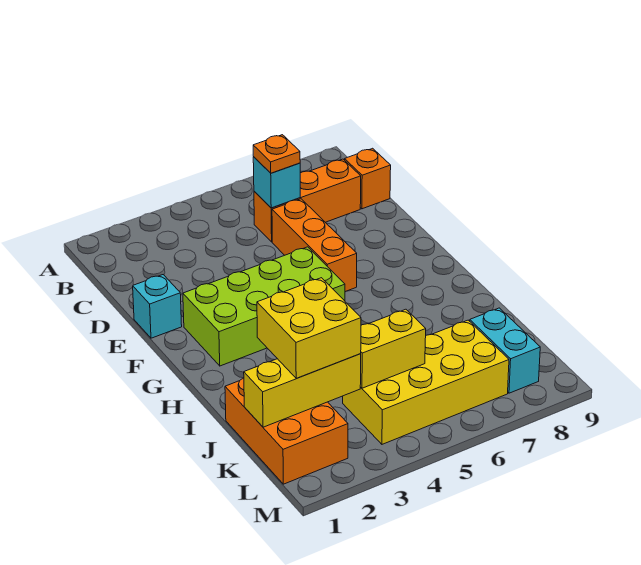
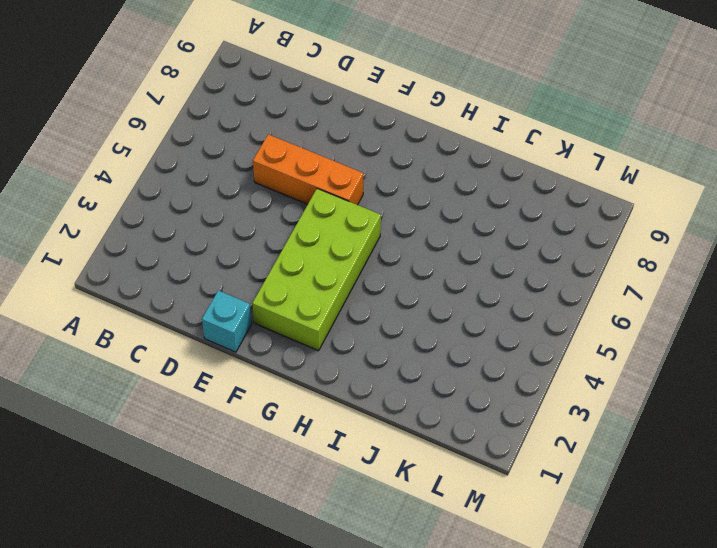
none -> orange brick C6:C8 level 1
none -> orange brick C9 level 1
none -> orange brick J1:L2 level 1

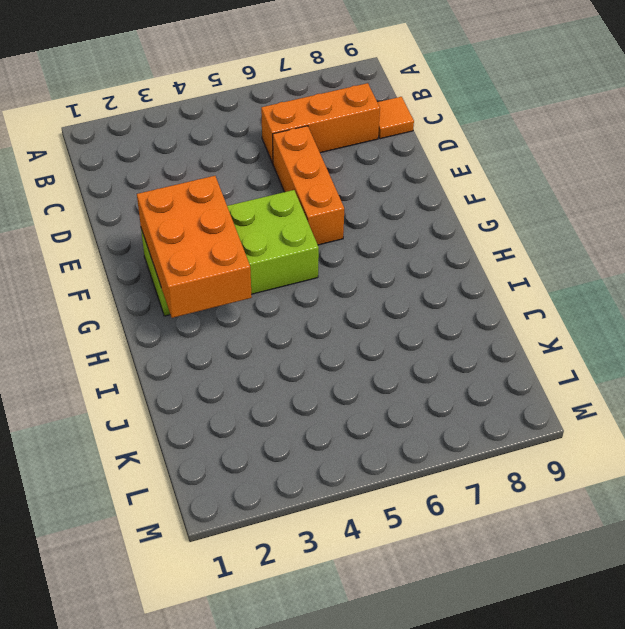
orange tile C9 level 1 -> orange brick C9 level 1
orange brick F2:H3 level 2 -> orange brick J1:L2 level 1
none -> cyan brick E1 level 1
none -> yellow brick K4:L7 level 1
none -> cyan brick K8:L8 level 1

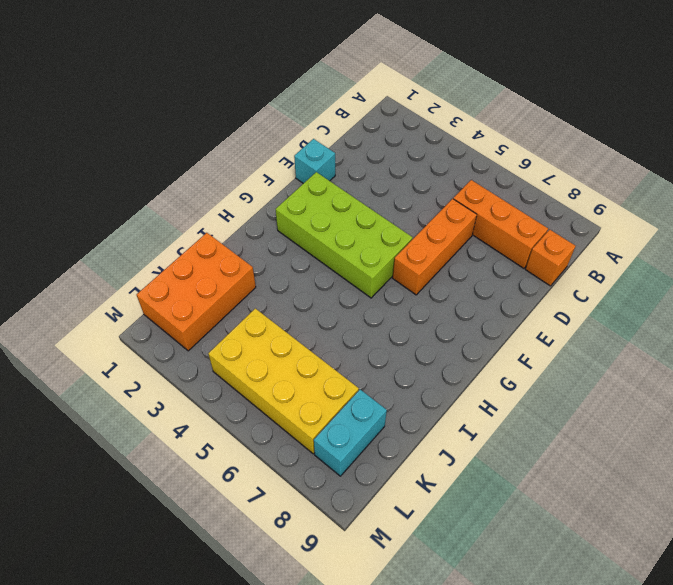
none -> cyan brick C6 level 2
none -> yellow brick K1:K3 level 2
none -> yellow brick K4:K5 level 2

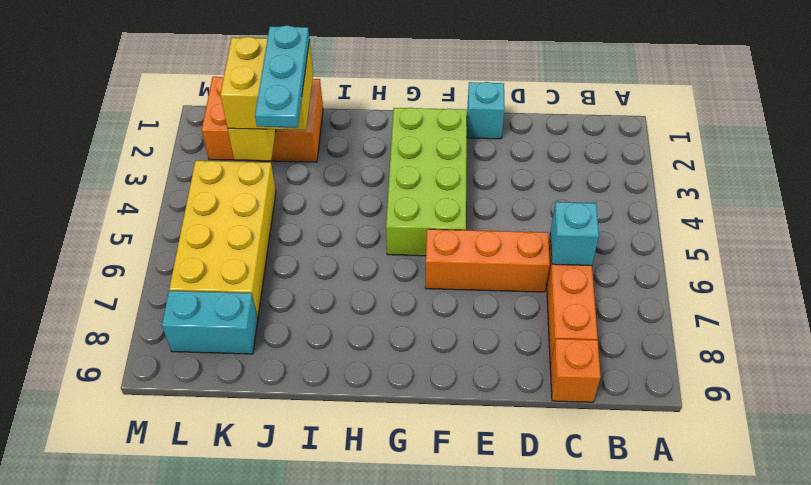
cyan plate J2:J4 level 4 -> none
none -> yellow brick K4:K5 level 2
none -> orange plate C6 level 3

